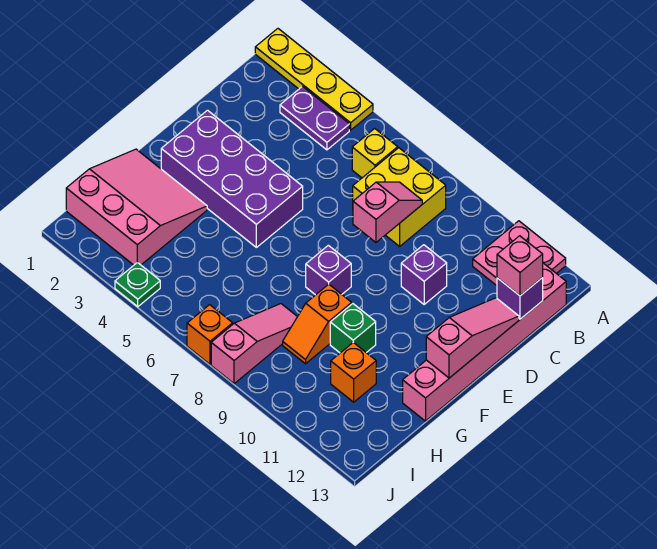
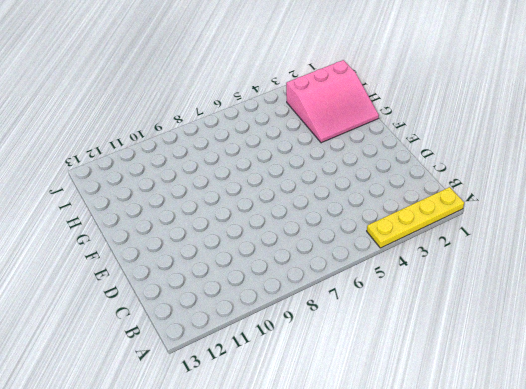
none -> pink plate A11:B12 level 1
none -> purple plate B3:B4 level 1
none -> yellow brick B6 level 1

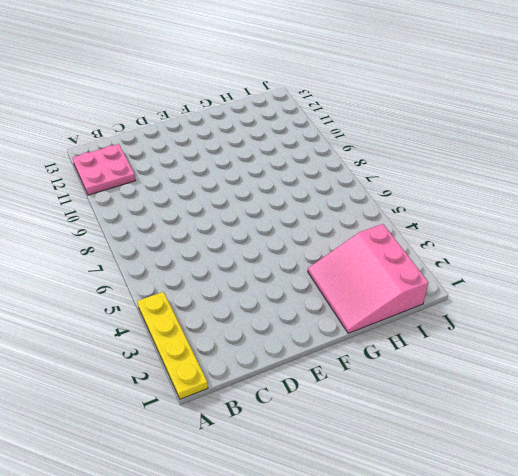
none -> purple plate B3:B4 level 1
none -> yellow brick B6 level 1
none -> yellow brick B7:C8 level 1

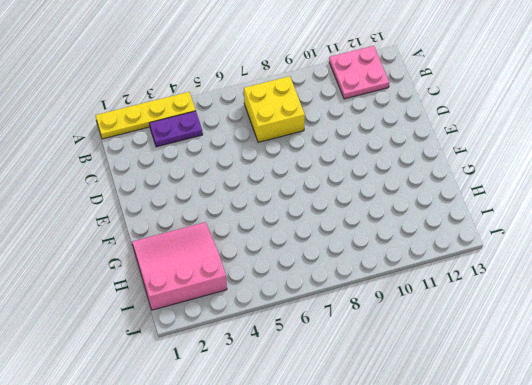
none -> yellow brick B6 level 1
none -> pink brick B13:G13 level 1
none -> purple brick D10 level 1

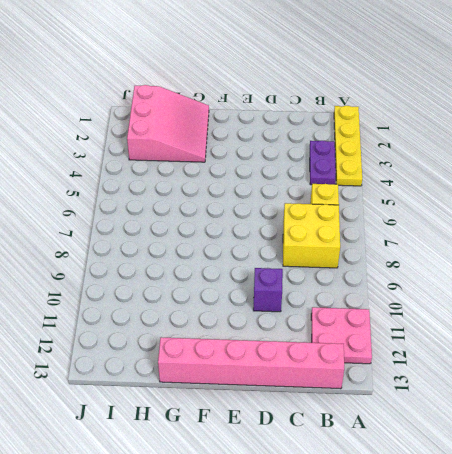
none -> purple brick E2:F5 level 1
none -> purple brick F8 level 1
none -> orange slope G9:H9 level 1 top G

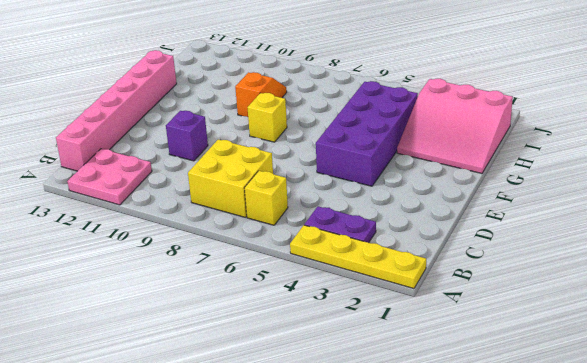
purple brick E4:H5 level 1 -> purple brick E2:F5 level 1
yellow brick F8 level 1 -> purple brick F8 level 1
none -> green brick G10 level 1
none -> pink slope H8:J8 level 1 top J
none -> orange brick H11 level 1

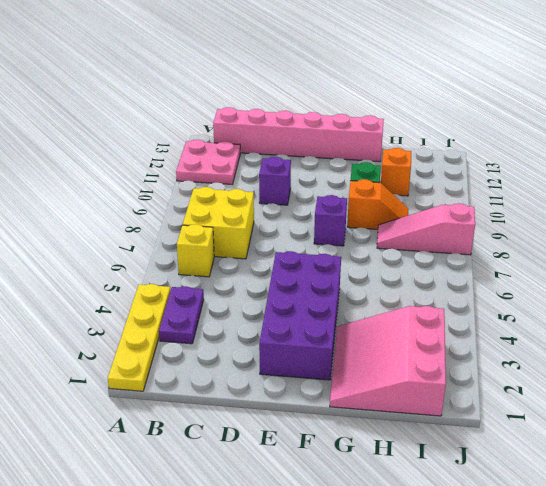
none -> green plate J4 level 1
none -> orange brick J7 level 1
none -> pink slope C8:D8 level 2 top D

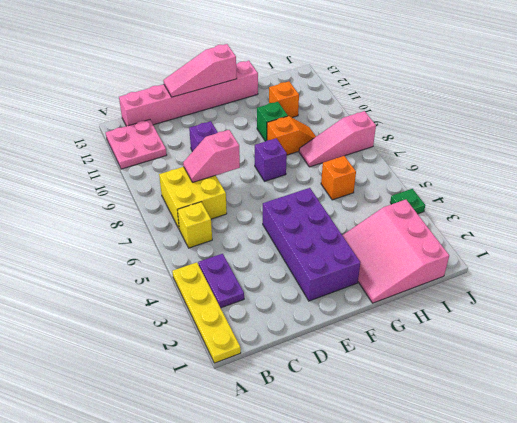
orange brick H6 level 1 -> orange brick J7 level 1
none -> purple brick C13 level 2
none -> pink brick C13 level 3

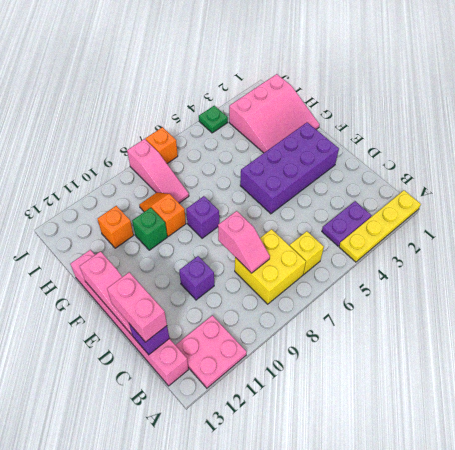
pink brick C13:D13 level 3 -> pink brick C13 level 3

